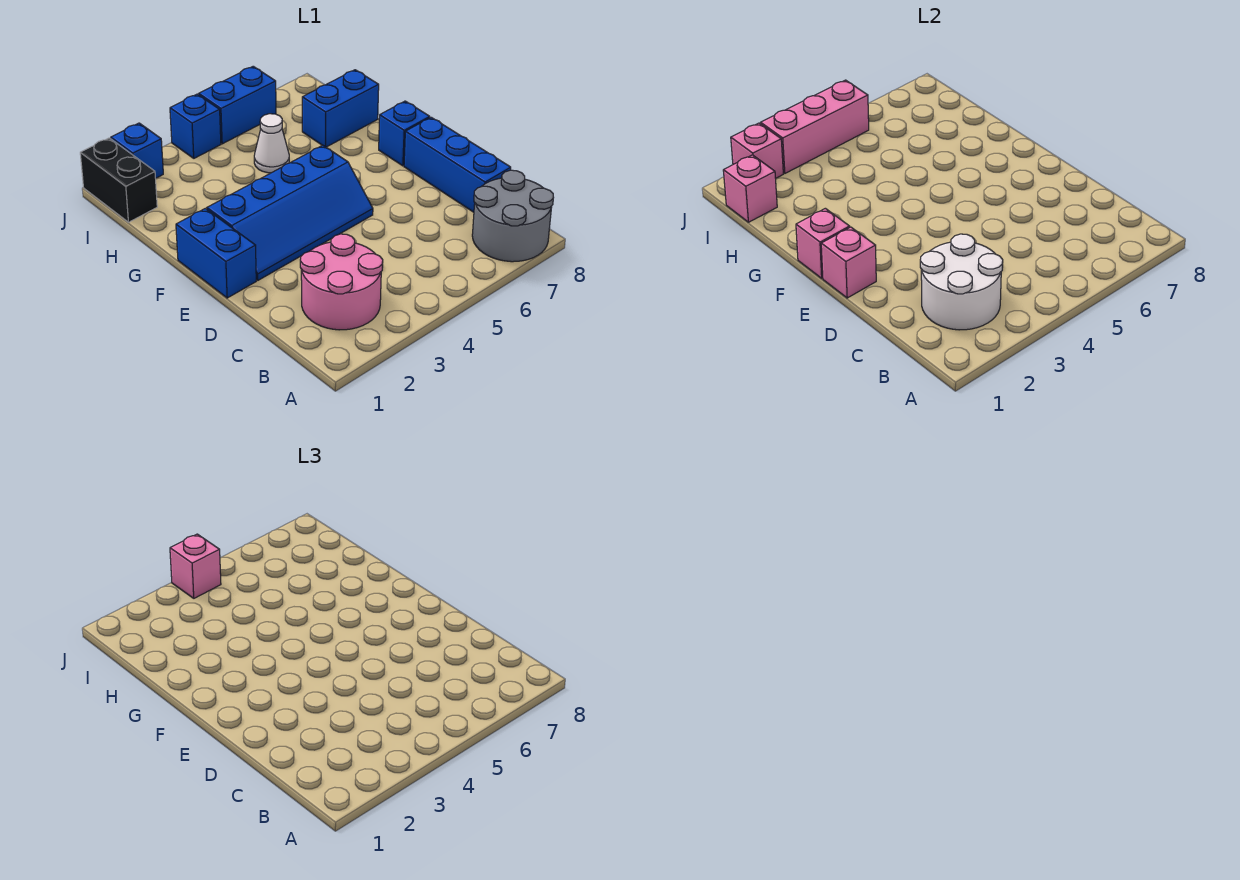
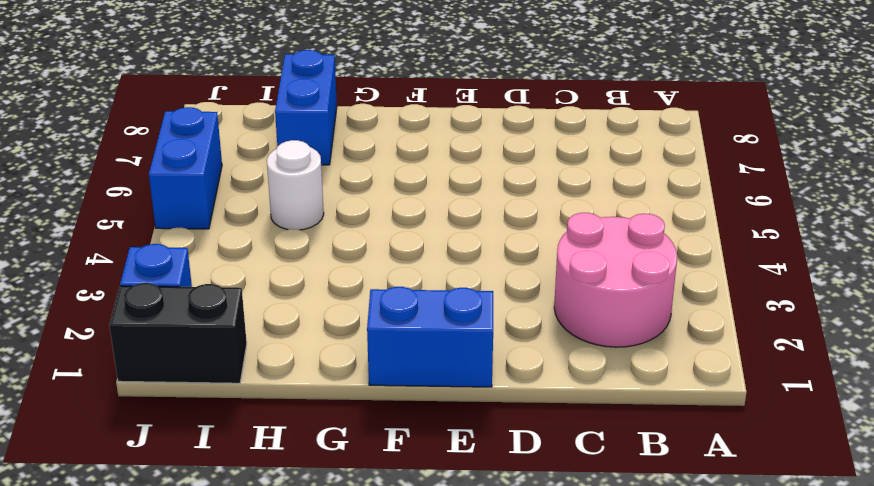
white round brick H5 level 1 -> white cone H5 level 1
none -> grey round brick A7:B8 level 1
none -> blue brick C8:E8 level 1
none -> blue slope E2:F5 level 1 top F

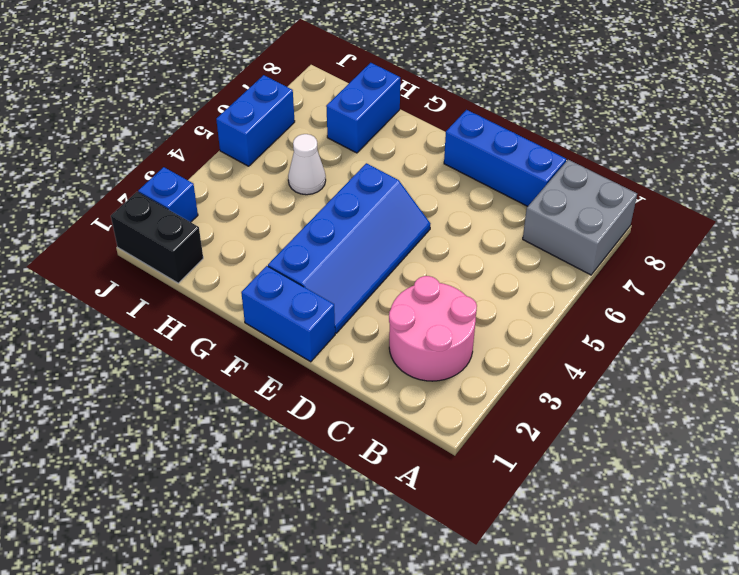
grey brick A7:B8 level 1 -> grey round brick A7:B8 level 1
none -> blue brick F8 level 1
none -> blue brick J4 level 1
none -> white round brick B2:C3 level 2

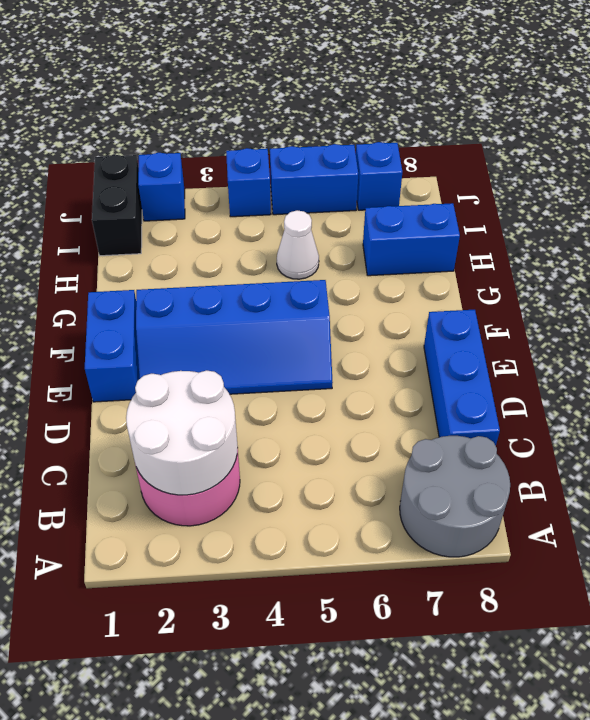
blue brick J7 level 1 -> blue brick F8 level 1
none -> pink brick E1 level 2
none -> pink brick F1 level 2
none -> pink brick I1 level 2

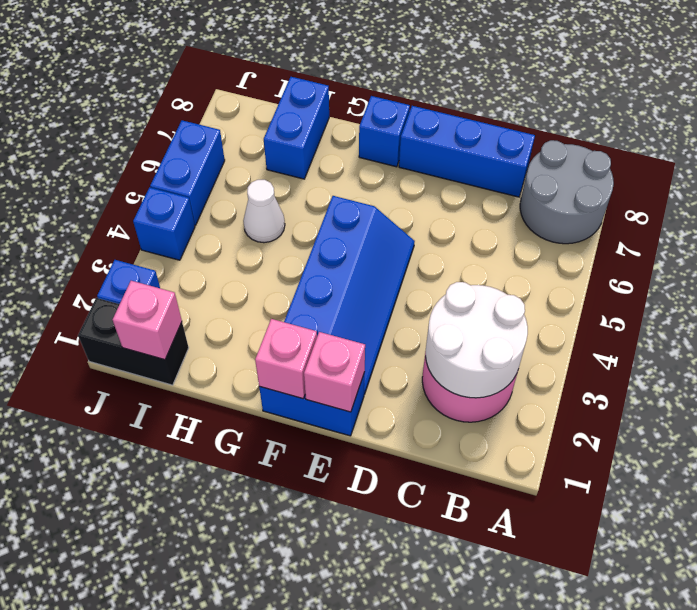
none -> pink brick J2 level 2
none -> pink brick J3:J5 level 2
none -> pink brick J4 level 3

